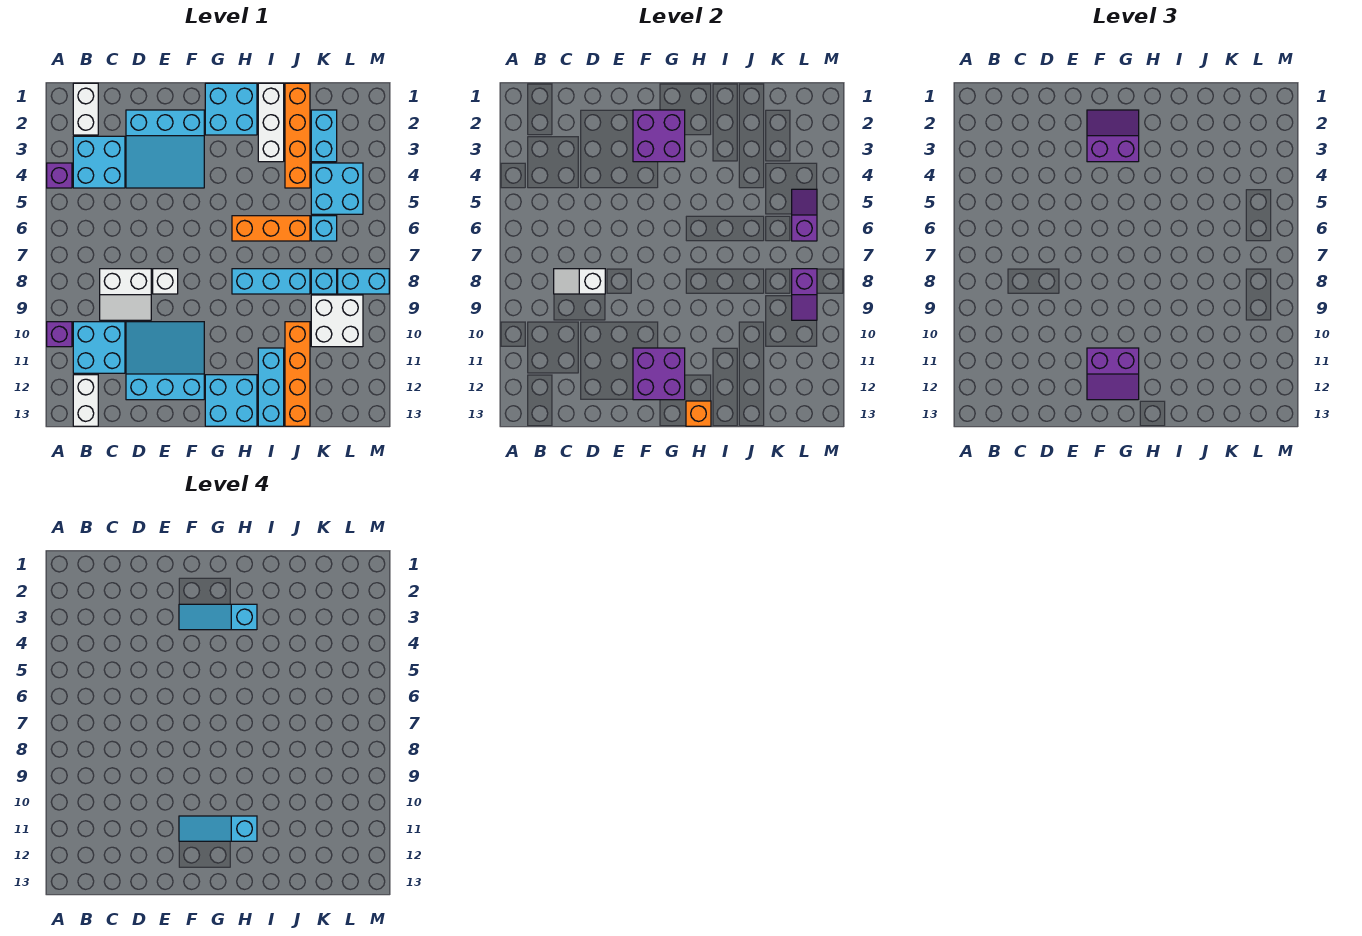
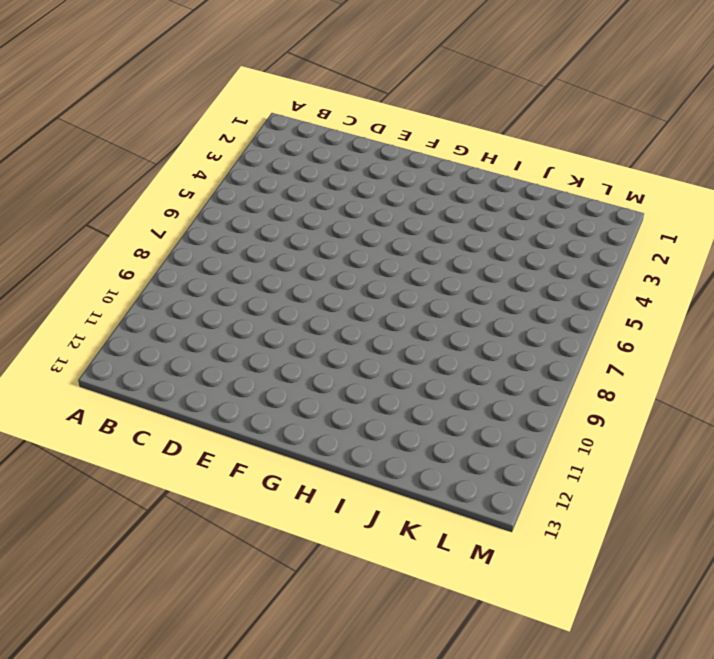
none -> purple brick A4 level 1
none -> purple brick A10 level 1
none -> white brick B1:B2 level 1
none -> cyan brick B3:C4 level 1

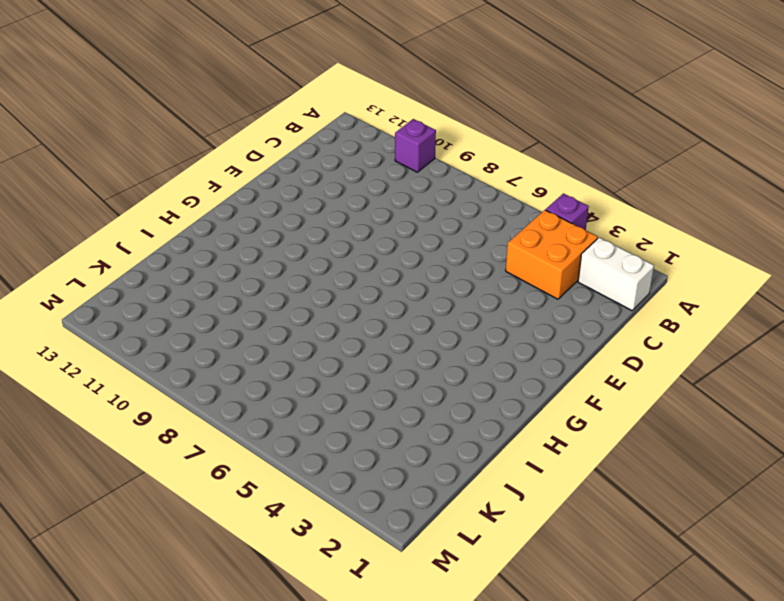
orange brick B3:C4 level 1 -> cyan brick B3:C4 level 1
none -> cyan brick B10:C11 level 1
none -> white brick B12:B13 level 1
none -> white slope C8:D9 level 1 top 8
none -> cyan slope D2:F4 level 1 top 2

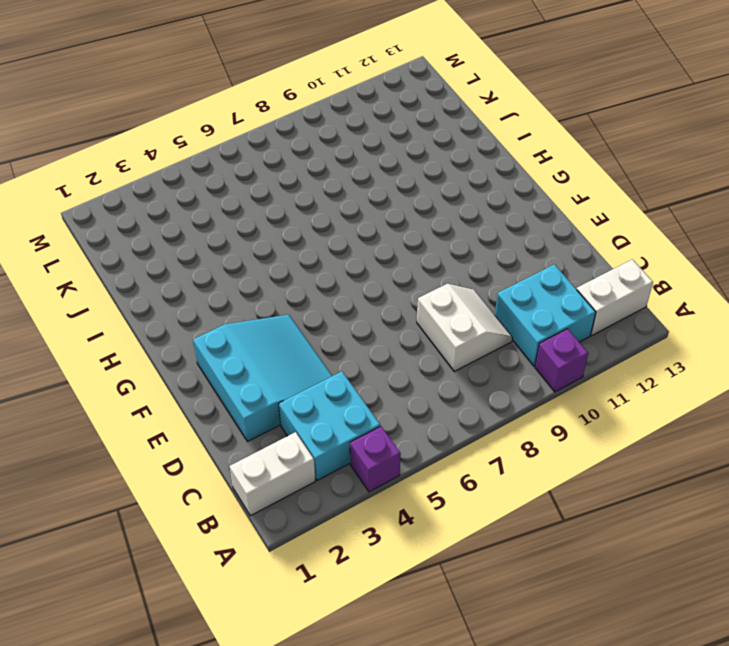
none -> cyan slope D10:F12 level 1 top 12
none -> white brick E8 level 1
none -> cyan brick G1:H2 level 1
none -> cyan brick G12:H13 level 1

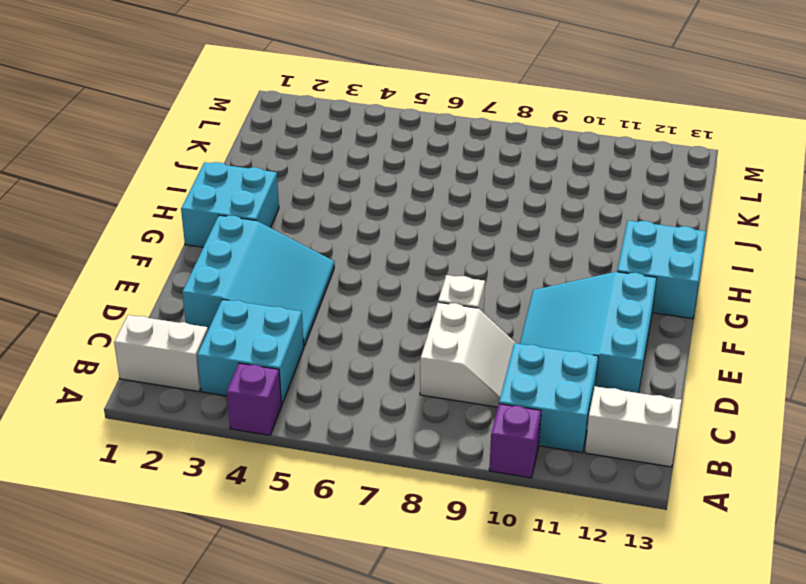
none -> orange brick H6:J6 level 1
none -> cyan brick H8:J8 level 1
none -> white brick I1:I3 level 1
none -> cyan brick I11:I13 level 1

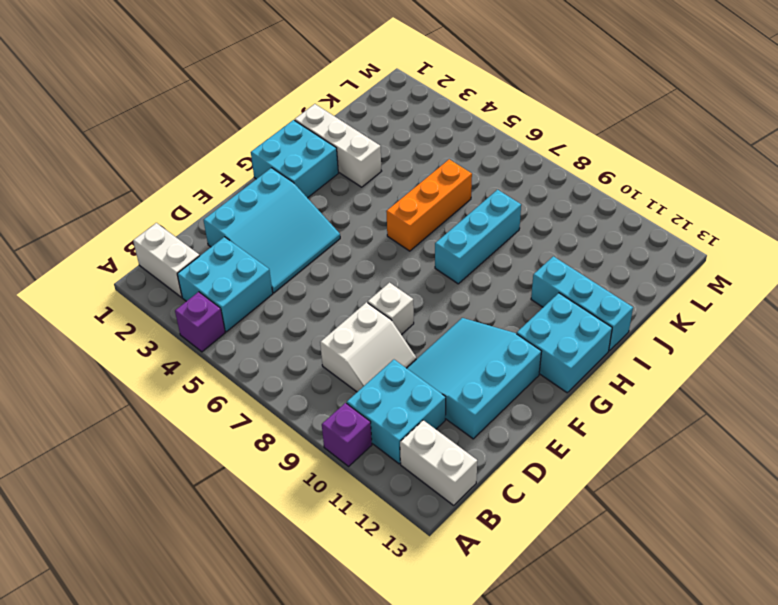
none -> orange brick J1:J4 level 1
none -> orange brick J10:J13 level 1
none -> cyan brick K2:K3 level 1
none -> cyan brick K4:L5 level 1

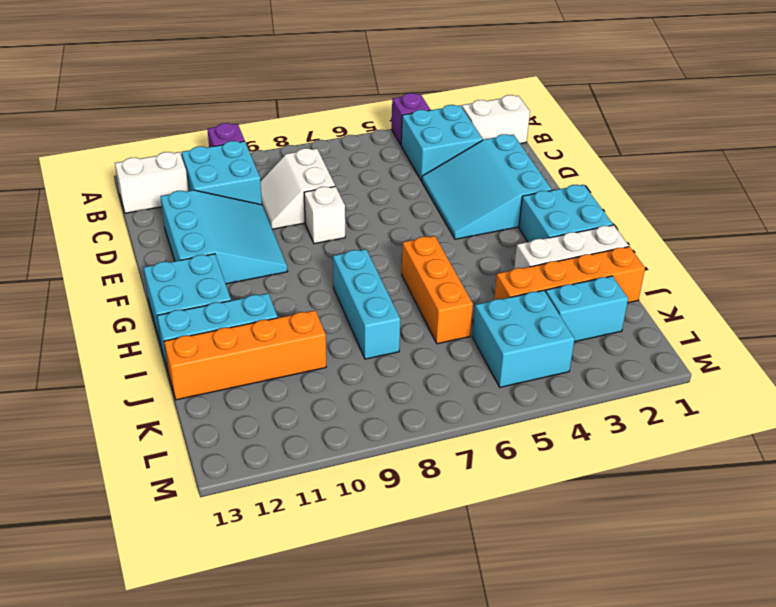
none -> cyan brick K6 level 1
none -> cyan brick K8 level 1
none -> white brick K9:L10 level 1
none -> cyan brick L8:M8 level 1

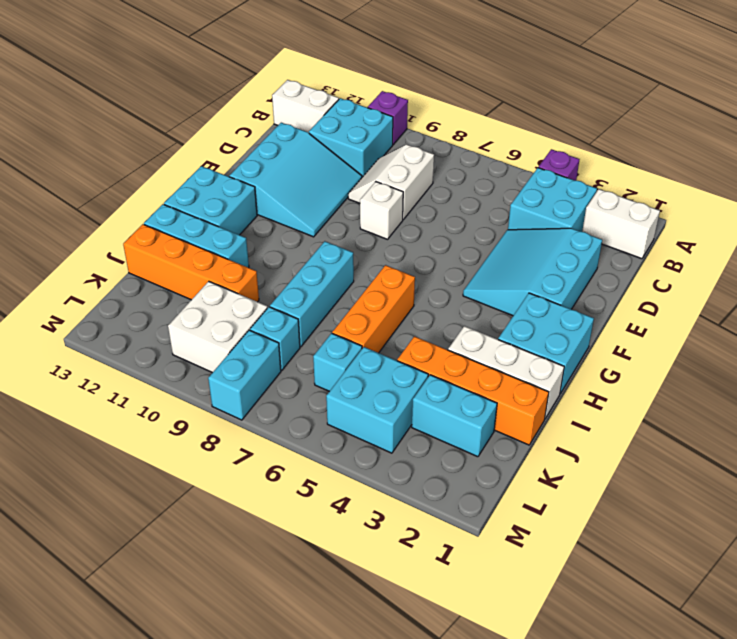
none -> white slope C8:D8 level 2 top D
none -> purple brick F2:G3 level 2
none -> purple brick F11:G12 level 2
none -> orange brick H13 level 2

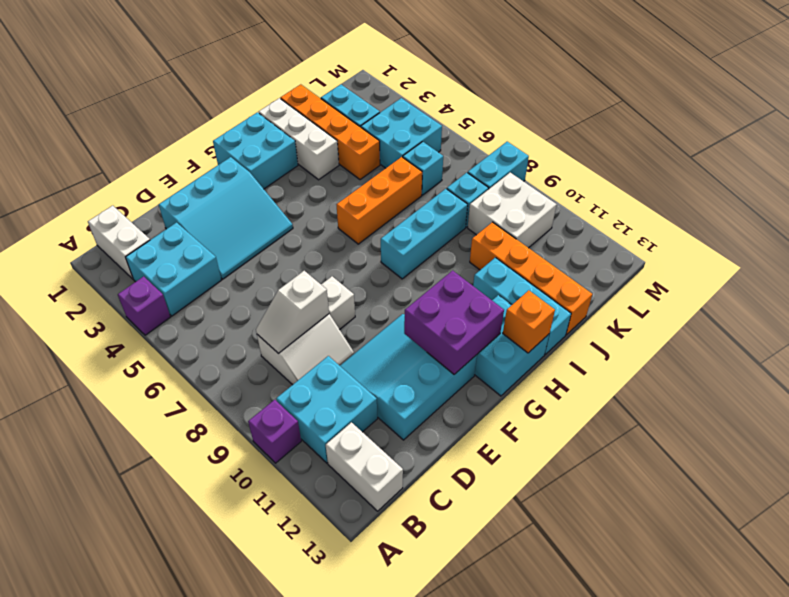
none -> purple brick F2:G3 level 2
none -> purple slope L5:L6 level 2 top 6
none -> purple slope L8:L9 level 2 top 8
none -> purple slope F2:G3 level 3 top 3

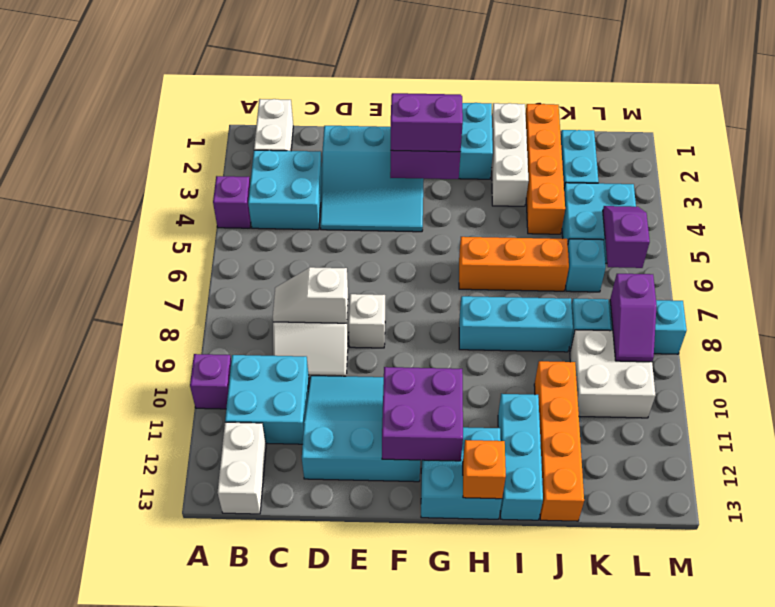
none -> purple slope F11:G12 level 3 top 11
none -> cyan slope F3:H3 level 4 top H
none -> cyan slope F11:H11 level 4 top H

